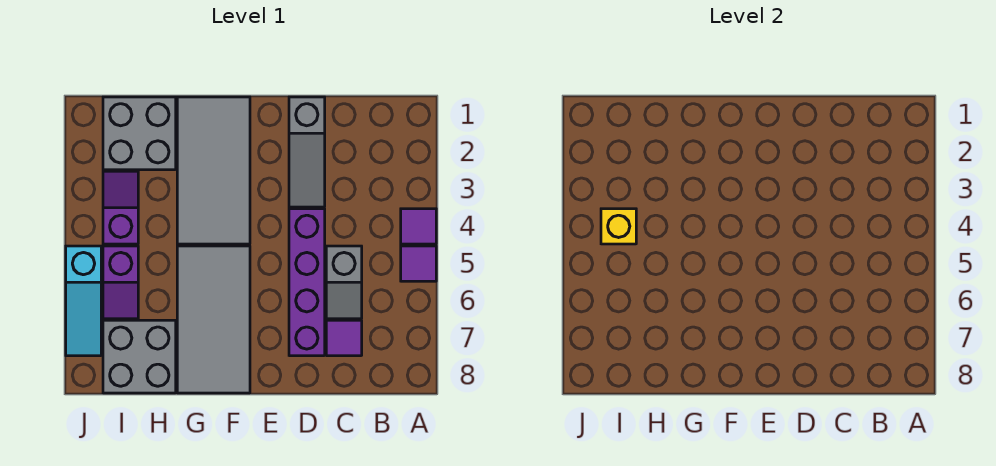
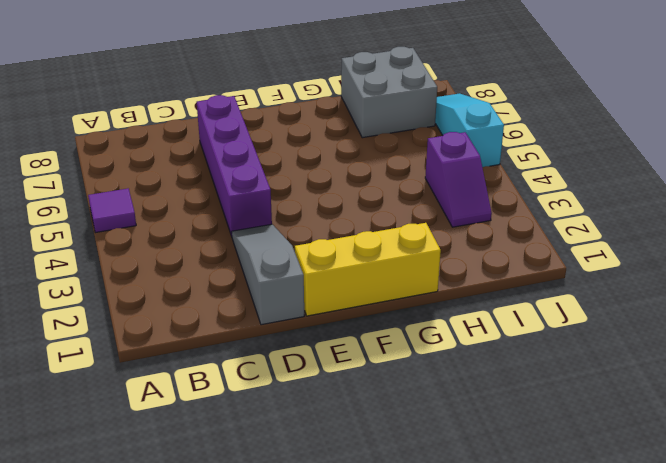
yellow brick E1:G1 level 1 -> grey tile F1:G4 level 1
none -> purple tile A4 level 1
none -> grey slope C5:C6 level 1 top 5
none -> purple tile C7 level 1

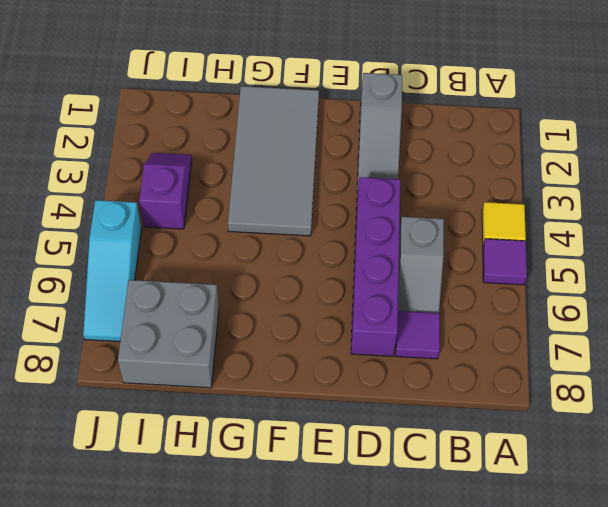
yellow tile A4 level 1 -> purple tile A4 level 1
none -> grey tile F5:G8 level 1
none -> grey brick H1:I2 level 1
none -> purple slope I5:I6 level 1 top 5

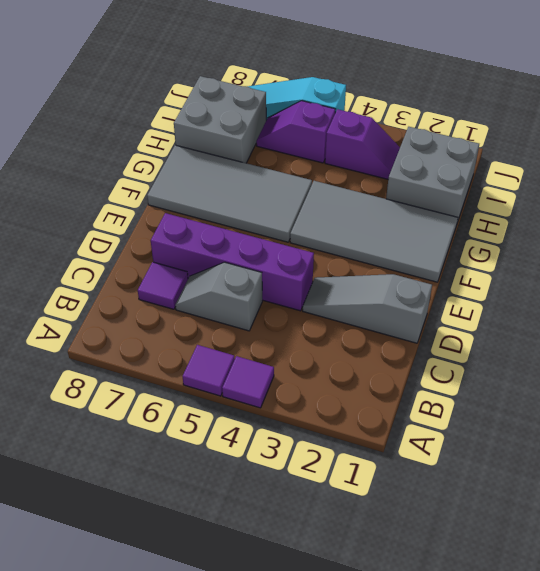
none -> yellow brick I4 level 2

